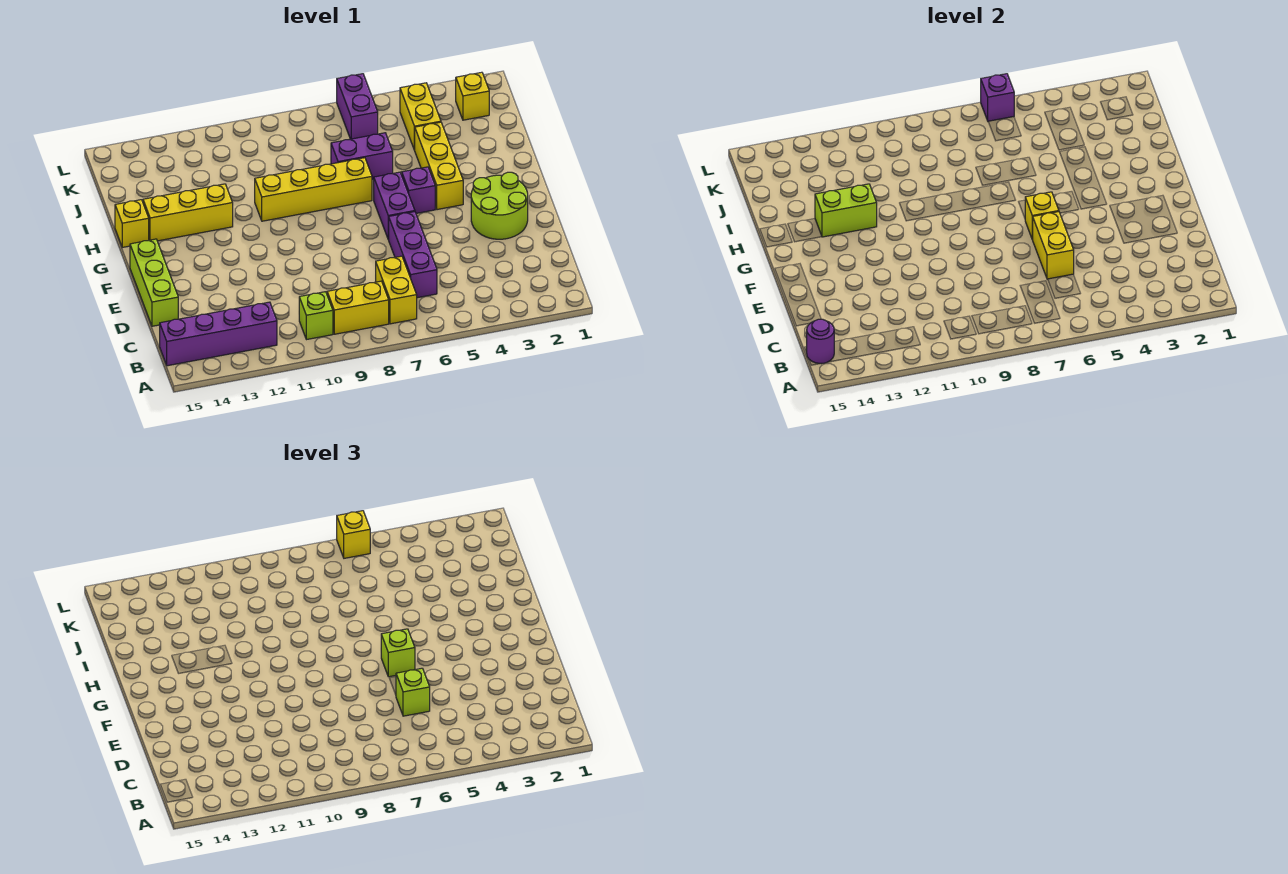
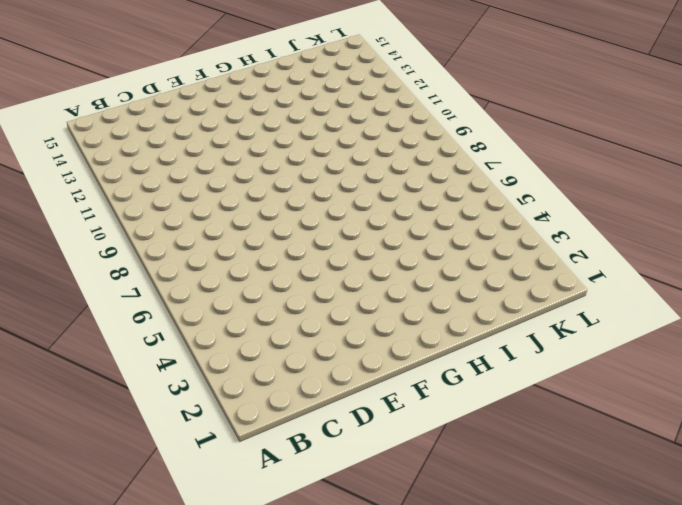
none -> yellow brick B7:C7 level 1
none -> yellow brick B8:B9 level 1
none -> lime brick B10 level 1

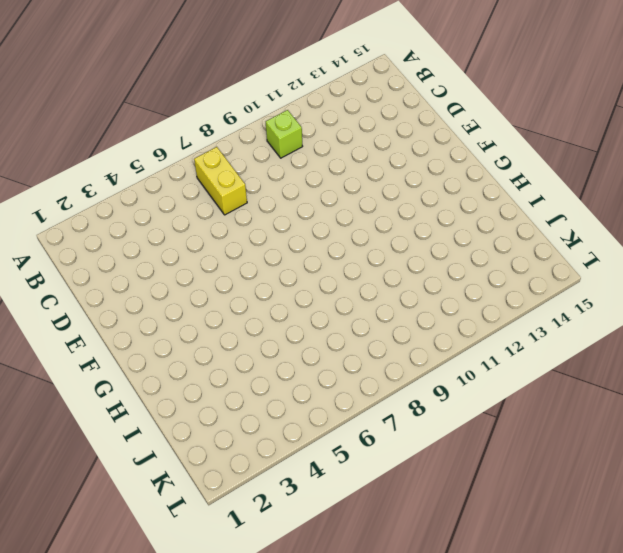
none -> yellow brick B8:B9 level 1
none -> purple brick B12:B15 level 1
none -> purple brick C6:E6 level 1

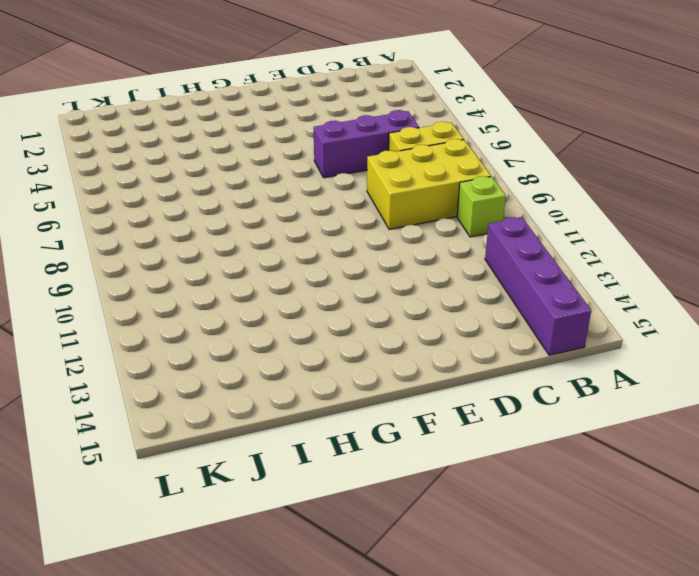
yellow brick B8:D9 level 1 -> yellow brick B8:B9 level 1
none -> lime brick D15:F15 level 1
none -> lime round brick E2:F3 level 1
none -> purple brick F6:G6 level 1

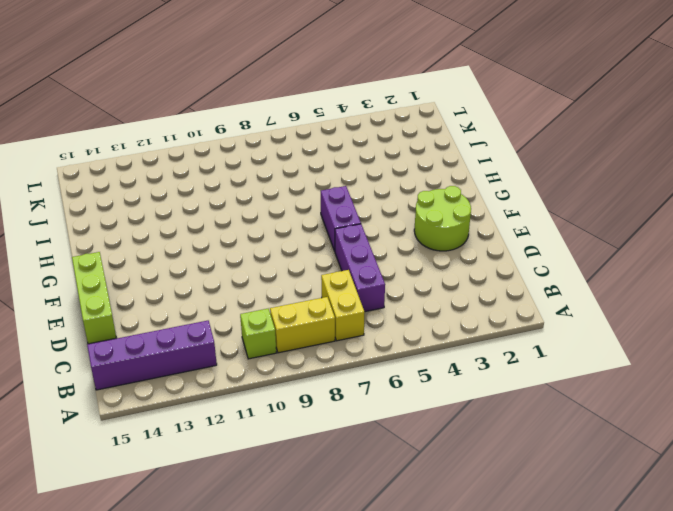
none -> yellow brick G4:I4 level 1
none -> purple brick G5 level 1
none -> yellow brick H7:H10 level 1

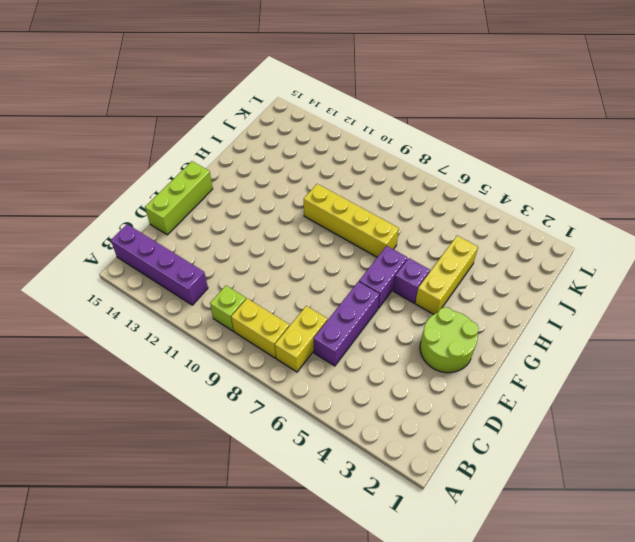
none -> yellow brick H12:H14 level 1
none -> yellow brick H15 level 1
none -> purple brick I6:I7 level 1

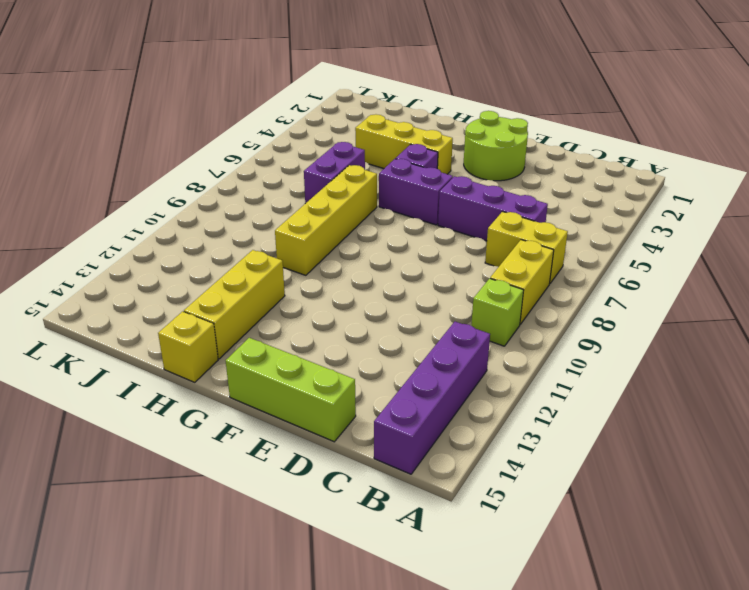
none -> yellow brick J4:K4 level 1
none -> yellow brick K2 level 1
none -> purple brick K6:L6 level 1

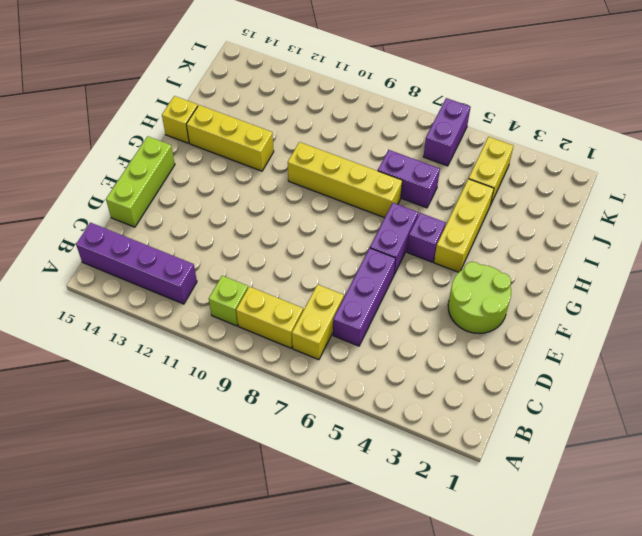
none -> yellow brick K2 level 1
none -> purple round brick B15 level 2
none -> yellow brick D6:E6 level 2

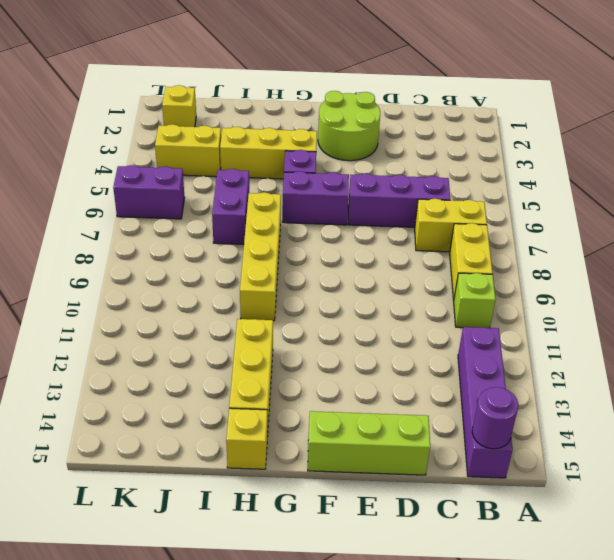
none -> yellow brick D6:E6 level 2
none -> yellow brick F6 level 2
none -> lime brick H12:H13 level 2

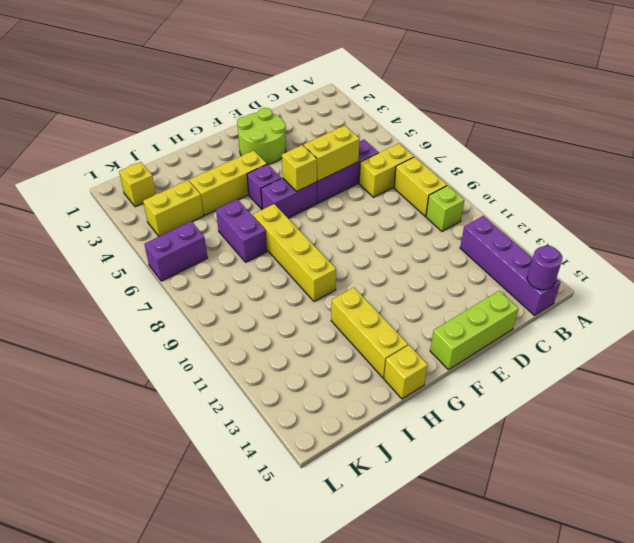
none -> lime brick H12:H13 level 2
none -> purple brick L6 level 2
none -> lime brick D6 level 3

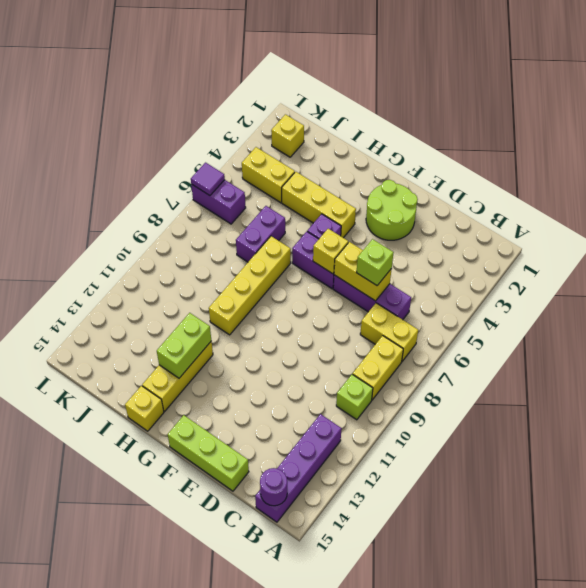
purple tile L6 level 2 -> purple brick L6 level 2
none -> lime brick F6 level 3
none -> yellow brick L6 level 3

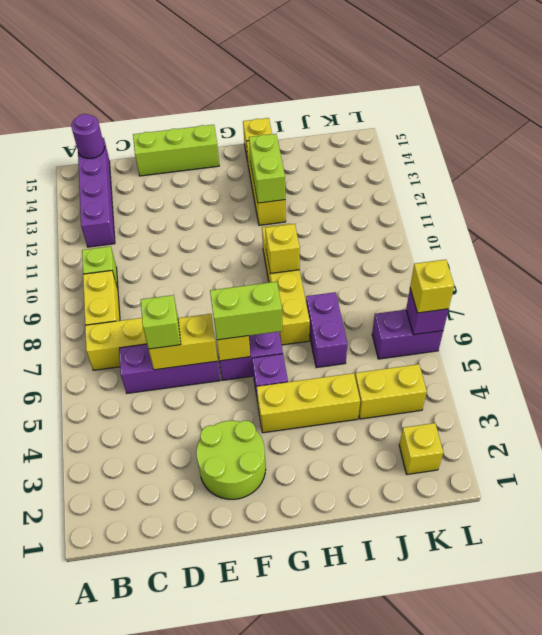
lime brick F6:G6 level 3 -> lime brick F6 level 3
yellow brick H9 level 2 -> none

